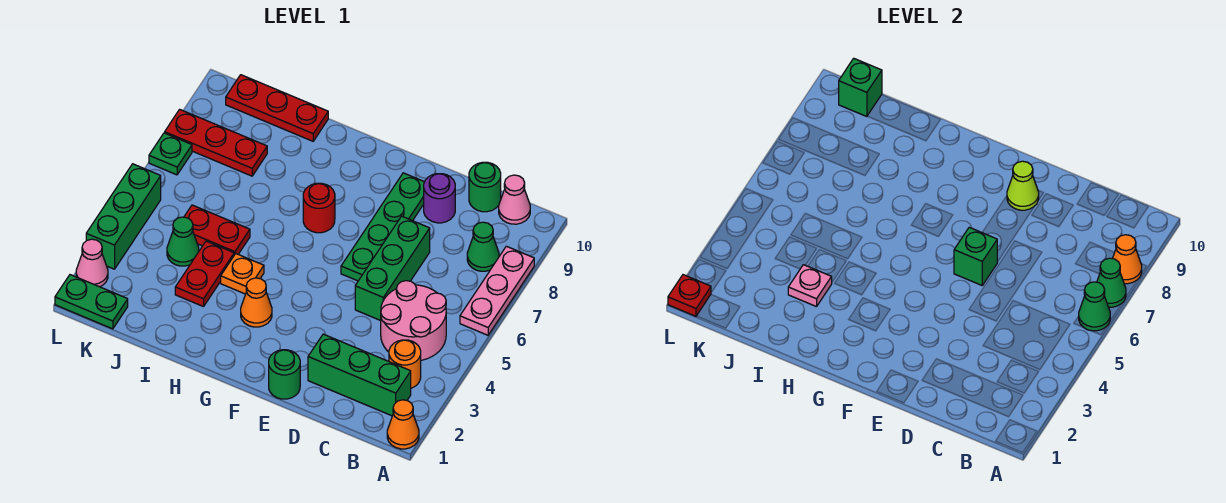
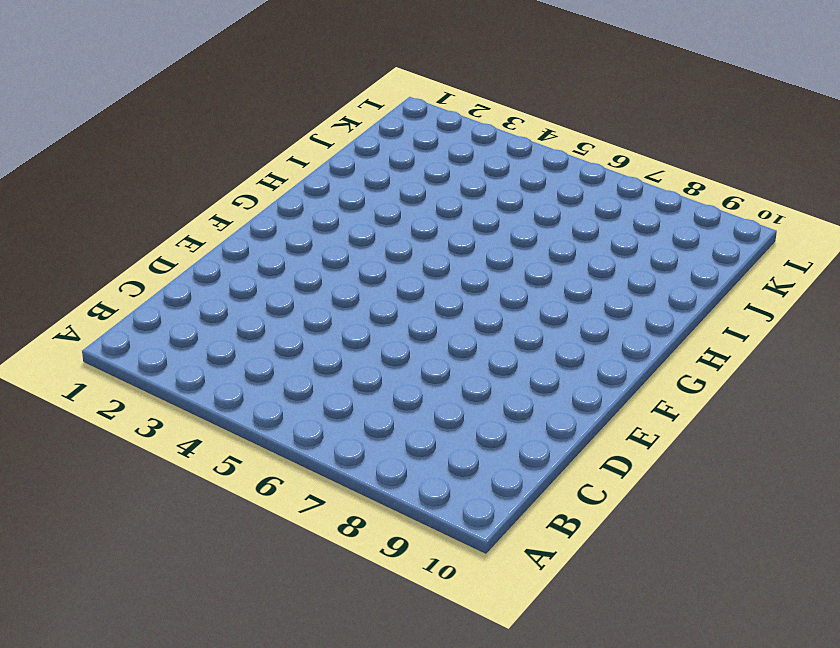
none -> orange cone A1 level 1
none -> pink plate A6:A8 level 1
none -> green brick B2:D2 level 1
none -> orange round brick B3 level 1

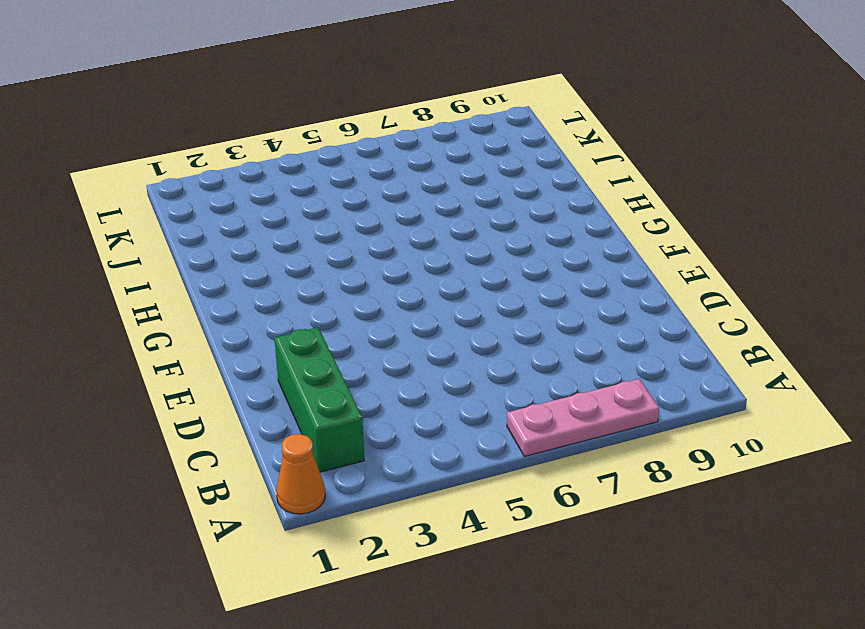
none -> orange round brick B3 level 1
none -> pink round brick B4:C5 level 1
none -> green cone B8 level 1
none -> pink cone B10 level 1

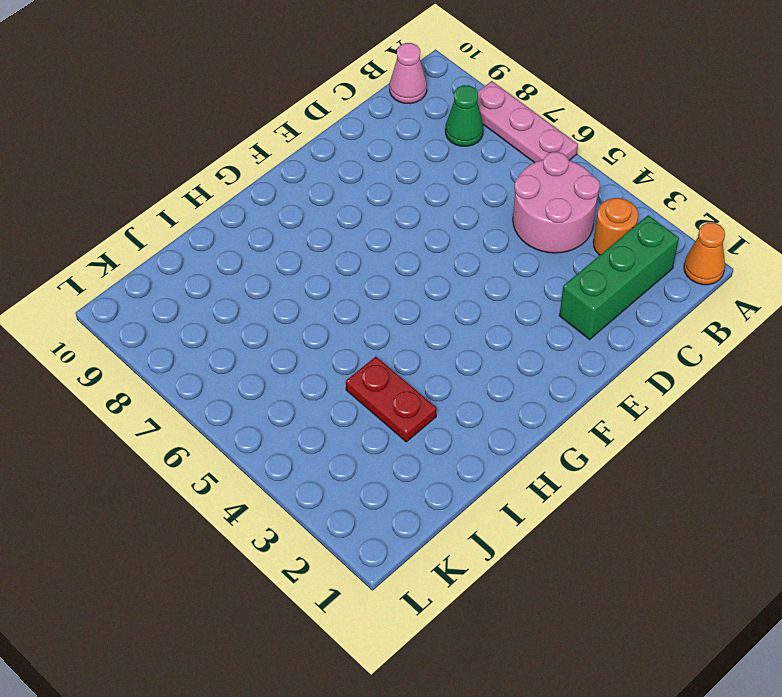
none -> green round brick C10 level 1
none -> green brick D5:D7 level 1
none -> purple round brick D9 level 1
none -> green round brick E1 level 1

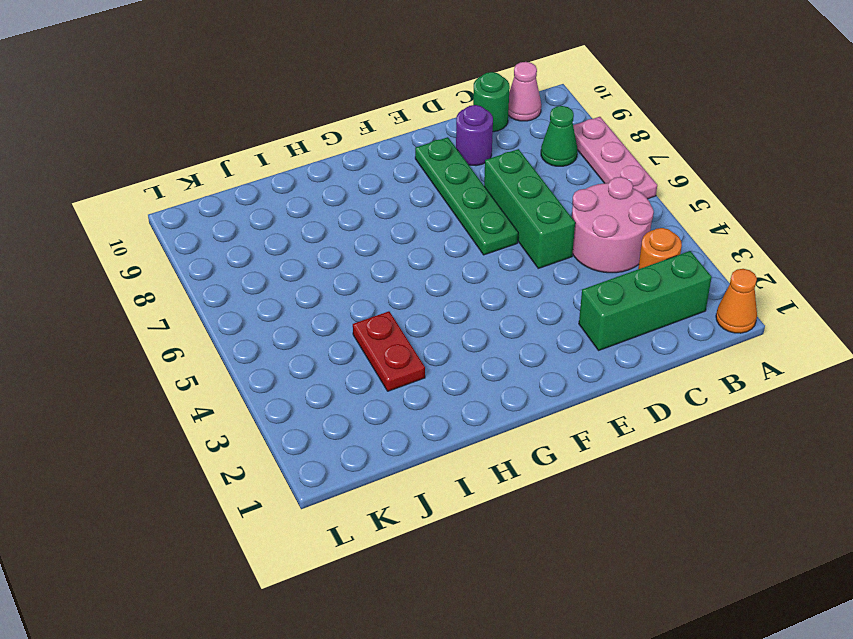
none -> green round brick E1 level 1
none -> orange cone G3 level 1
none -> red round brick G7 level 1
none -> orange plate H4 level 1

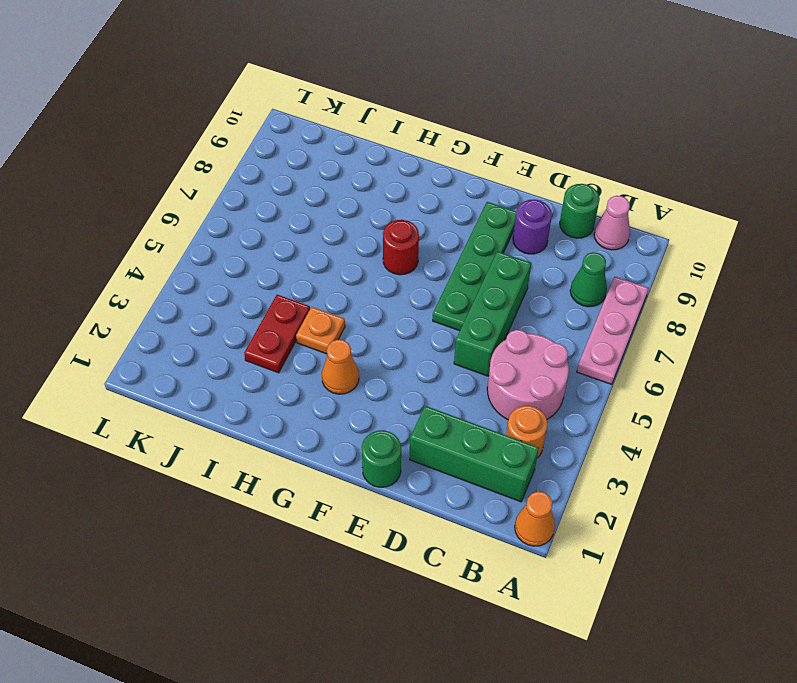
none -> red plate I5:J5 level 1
none -> red plate I10:K10 level 1
none -> green cone J4 level 1
none -> red plate J8:L8 level 1

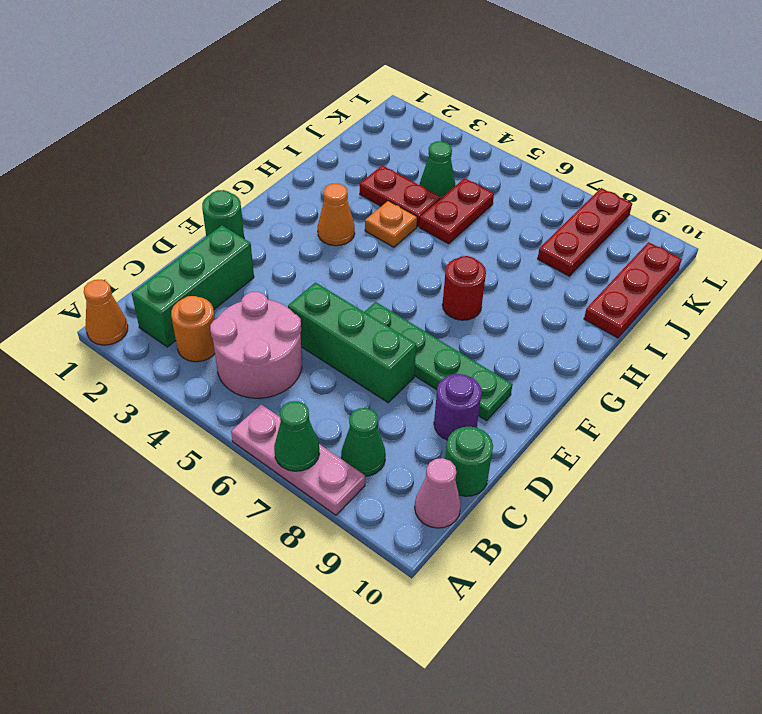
none -> green plate K1:L1 level 1
none -> pink cone L2 level 1
none -> green brick L3:L5 level 1
none -> green plate L7 level 1

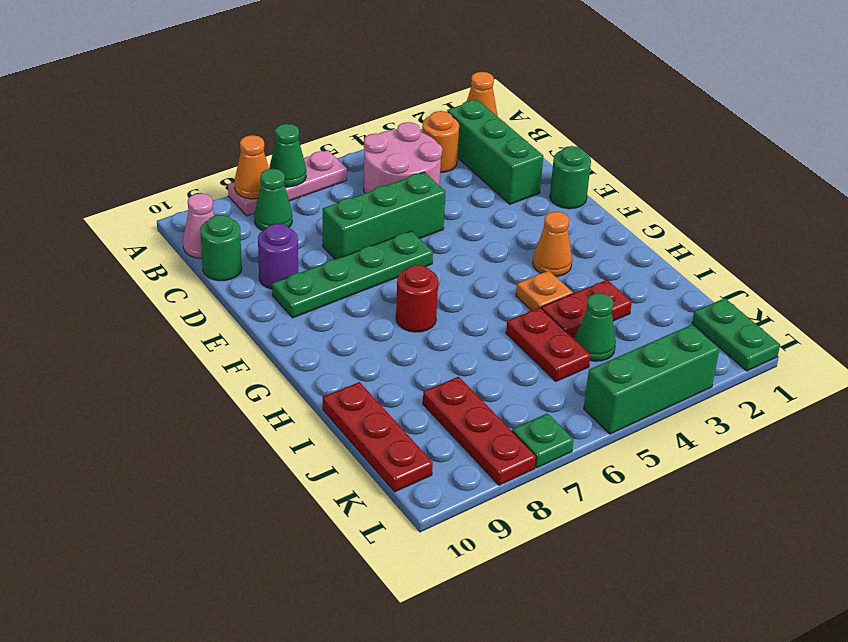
none -> pink cone L2 level 1
none -> green cone A6 level 2
none -> green brick E6 level 2
none -> lime cone E9 level 2

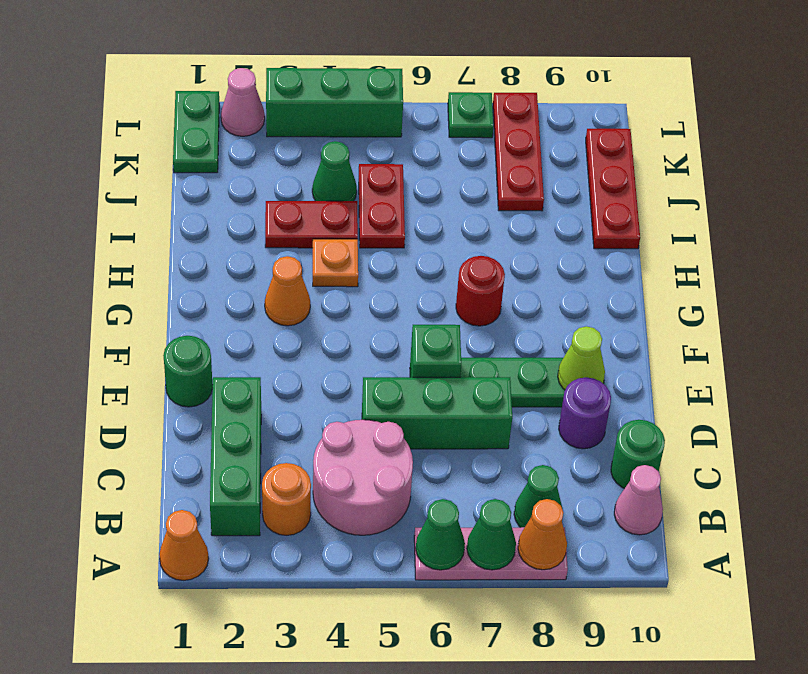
none -> pink plate I3 level 2
none -> green brick K10 level 2
none -> red plate L1 level 2

